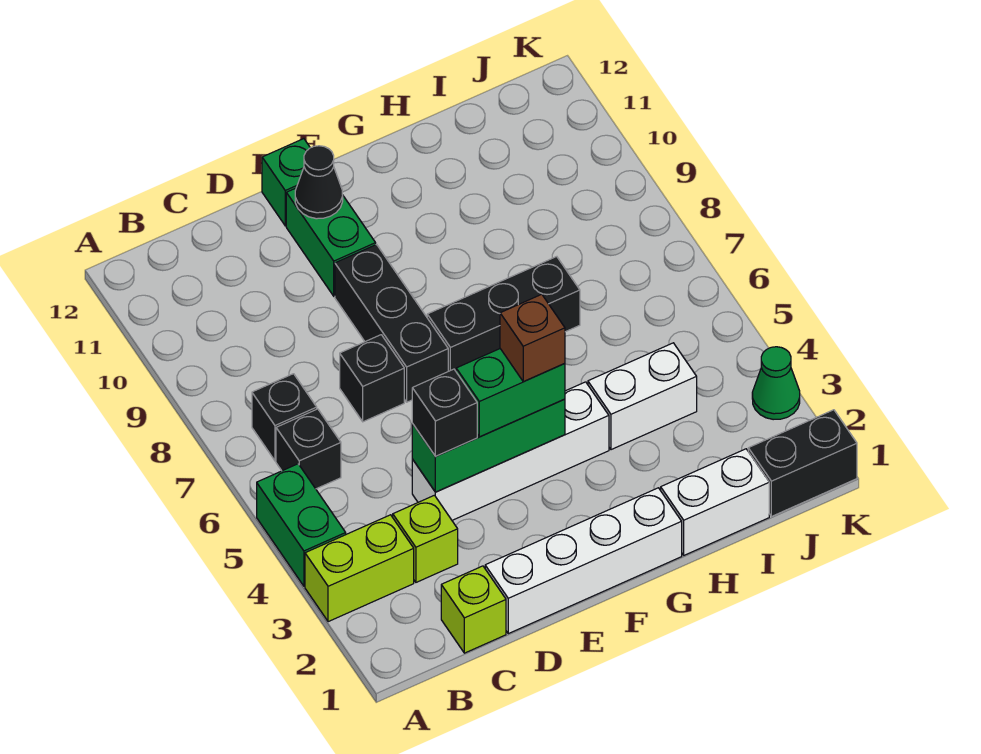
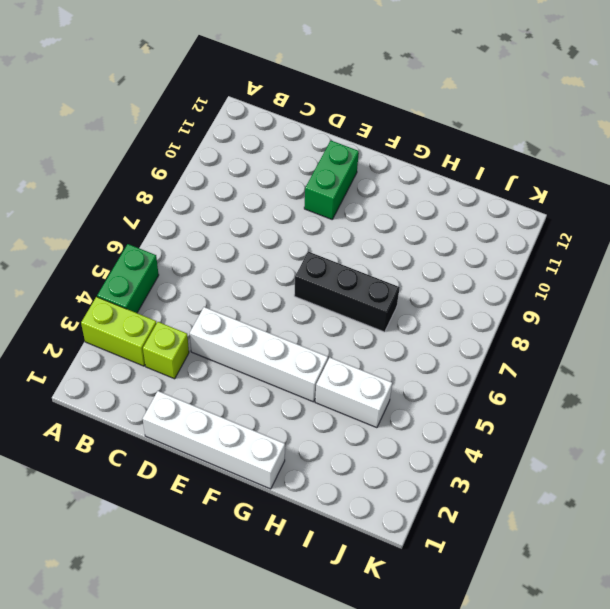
none -> black brick B6 level 1
none -> black brick B7 level 1
none -> lime brick C1 level 1

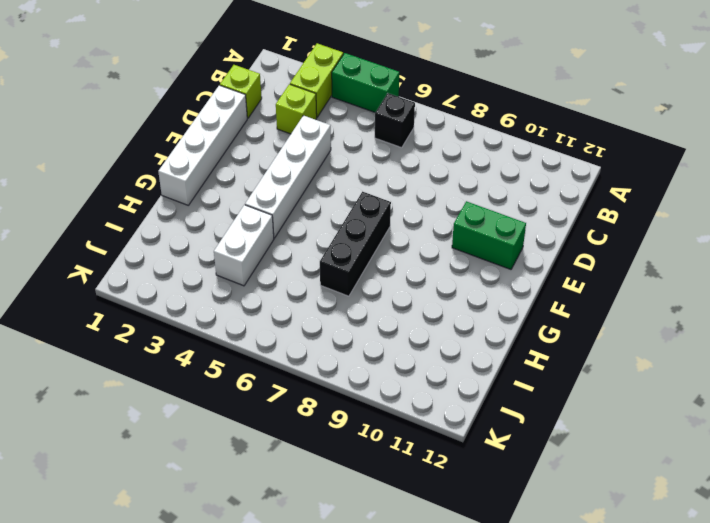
none -> black brick B7 level 1
none -> black brick D7 level 1
none -> black brick E7:E9 level 1

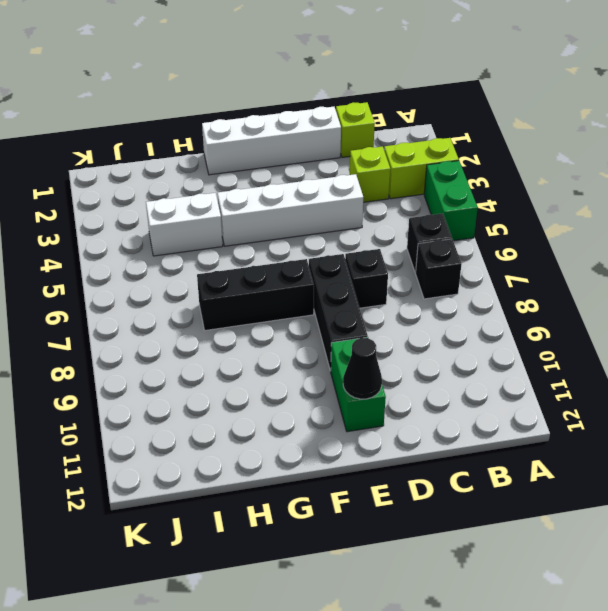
none -> green brick E12 level 1
none -> white brick H1:I1 level 1
none -> black brick J1:K1 level 1

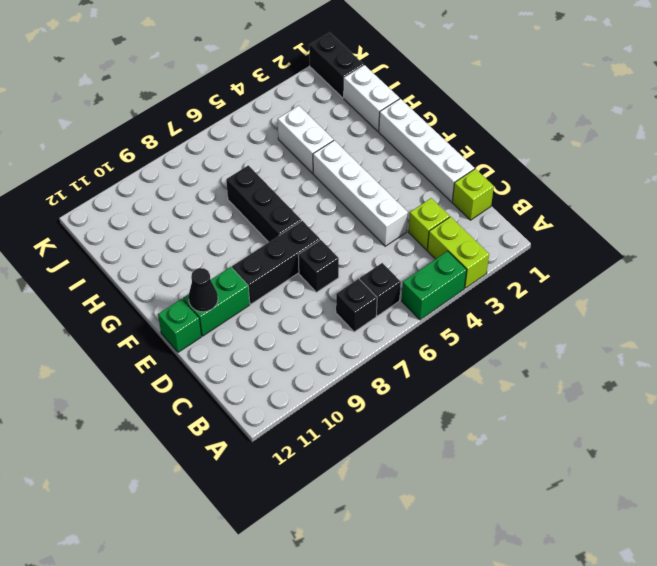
none -> green cone K3 level 1
none -> green brick D4:F4 level 2
none -> black brick D4 level 3

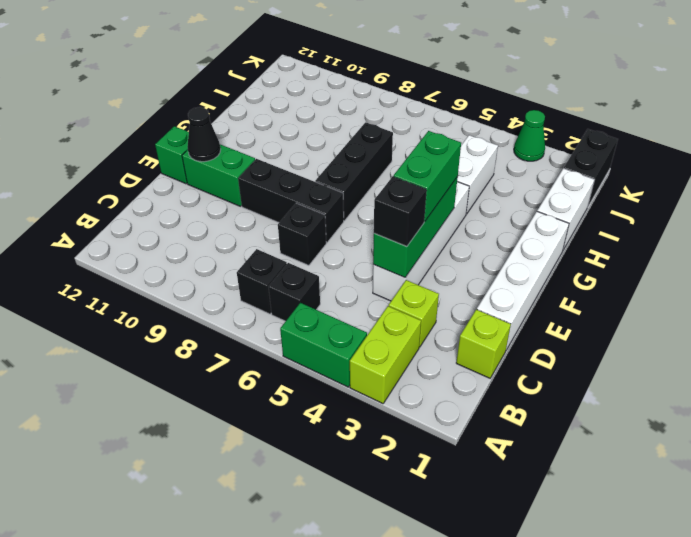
none -> brown brick F4 level 4

